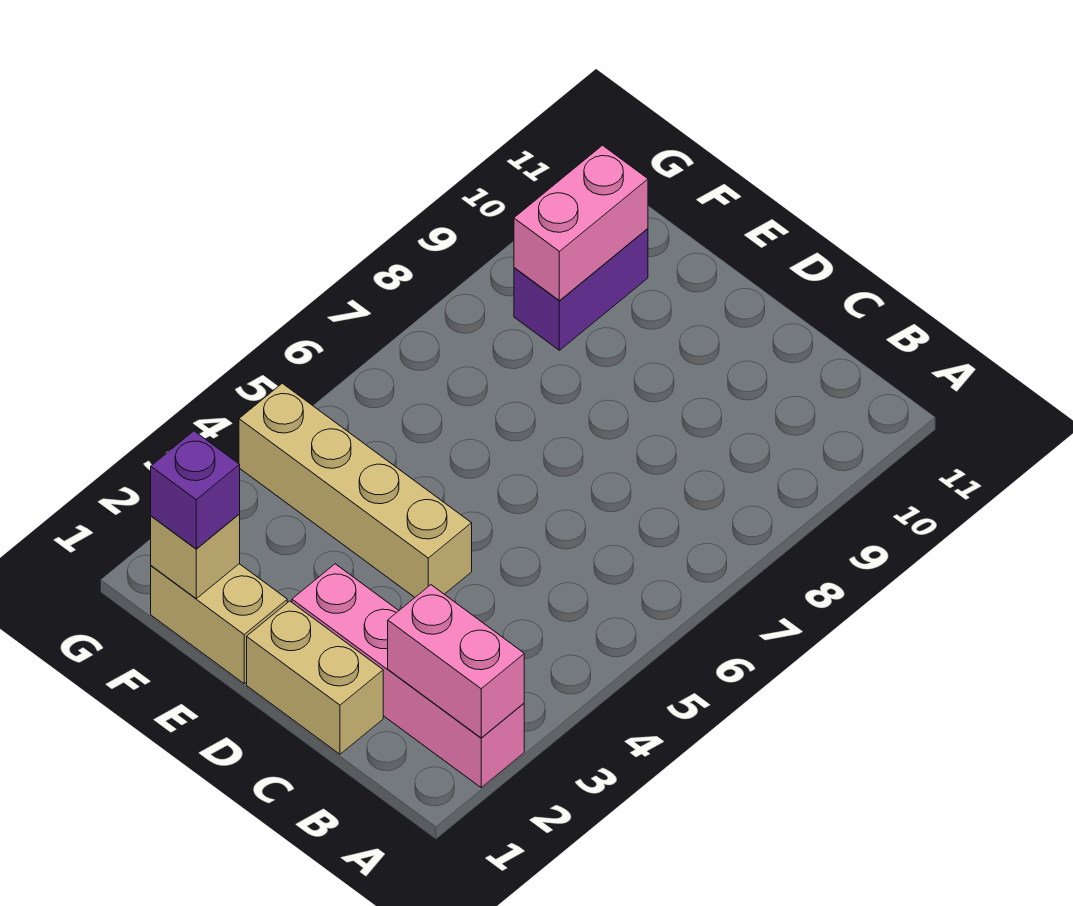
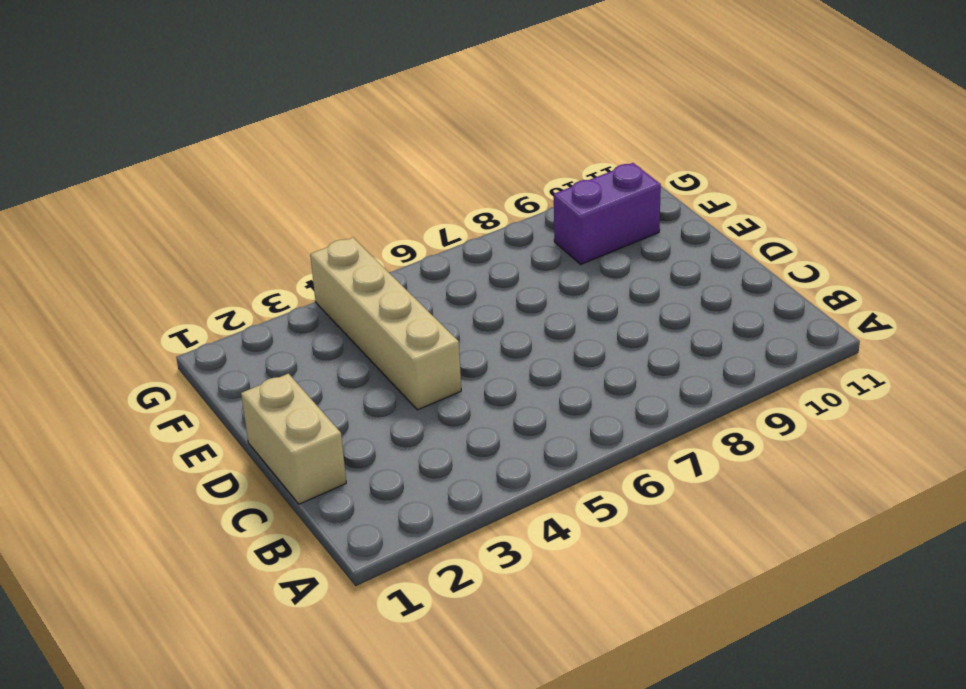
none -> pink brick A2:D2 level 1
none -> tan brick E1:F1 level 1

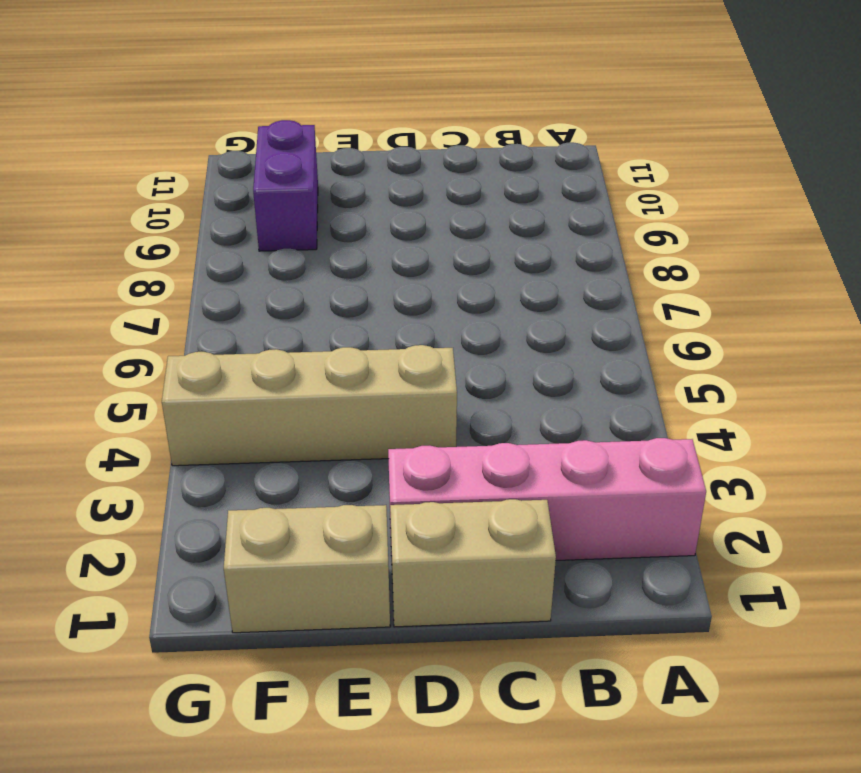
none -> pink brick A2:B2 level 2
none -> tan brick F1 level 2

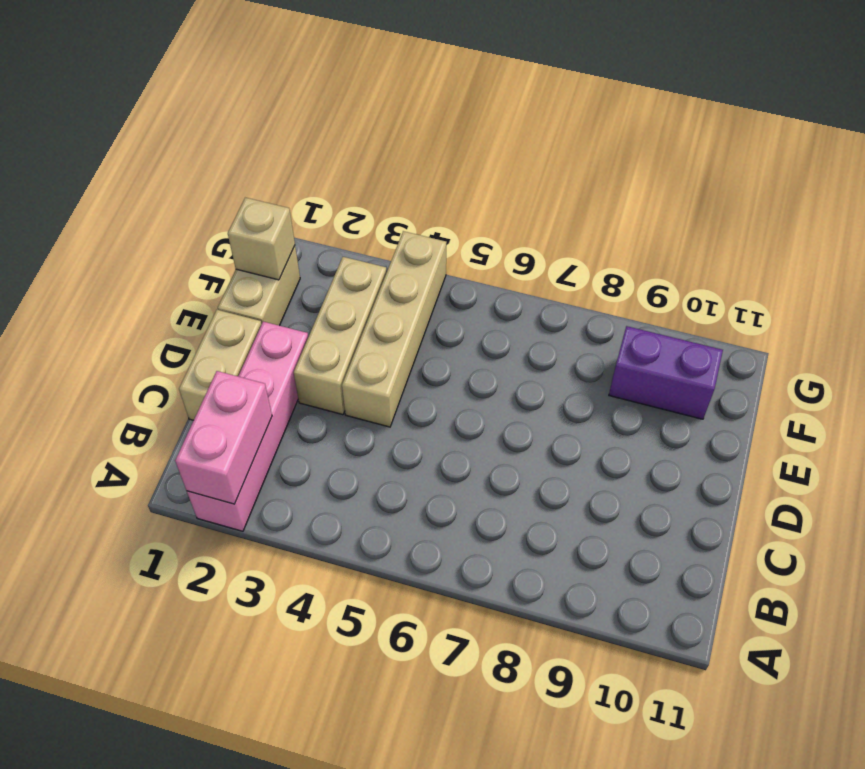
tan brick D3:F3 level 1 -> none
none -> pink brick F9:F10 level 2
none -> purple brick F1 level 3

